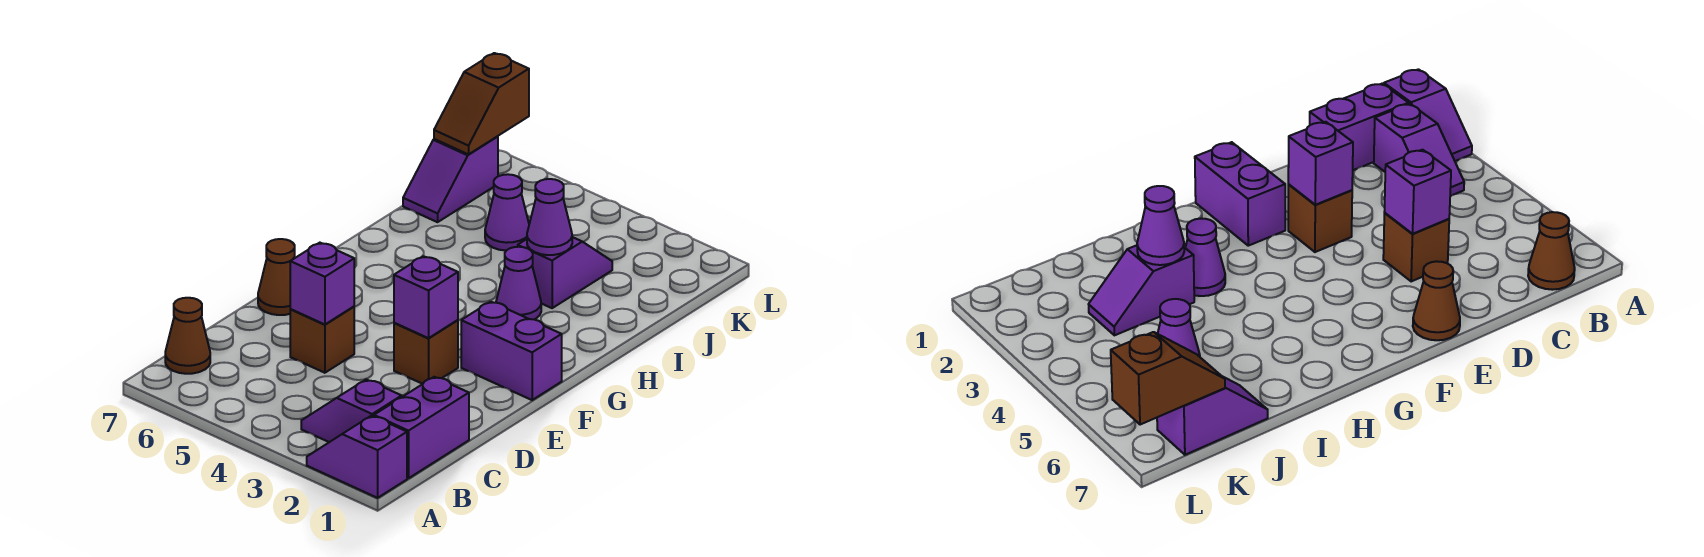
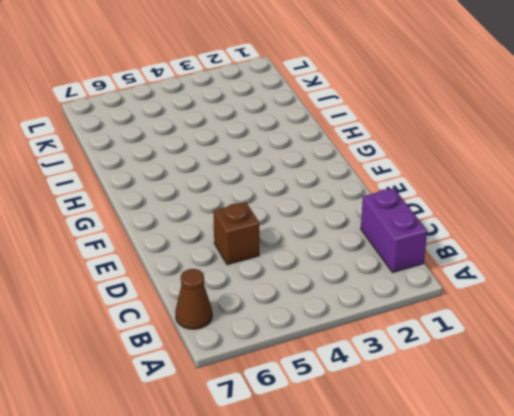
none -> purple slope A1:A2 level 1 top 1
none -> purple slope B2:B3 level 1 top 2
none -> brown brick E3 level 1

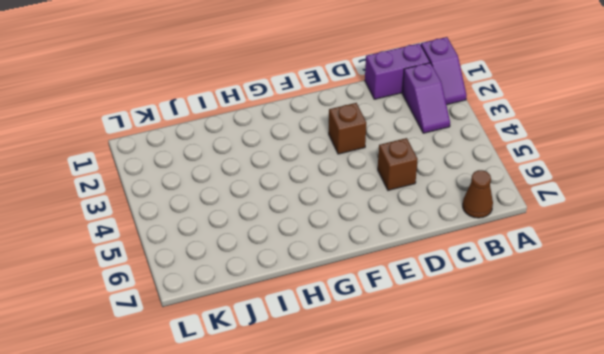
none -> brown cone E7 level 1
none -> purple brick F1:F2 level 1
none -> purple cone H3 level 1

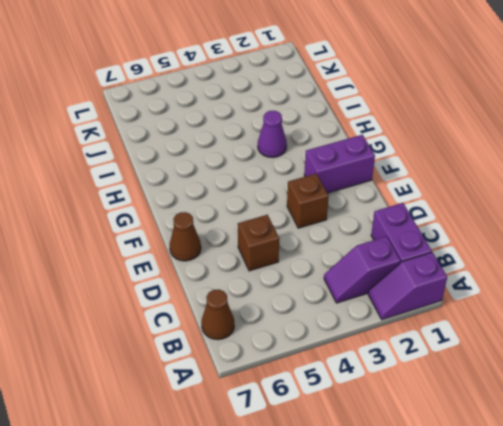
none -> purple slope I3:J3 level 1 top I
none -> purple cone J5 level 1
none -> purple slope J7:K7 level 1 top K

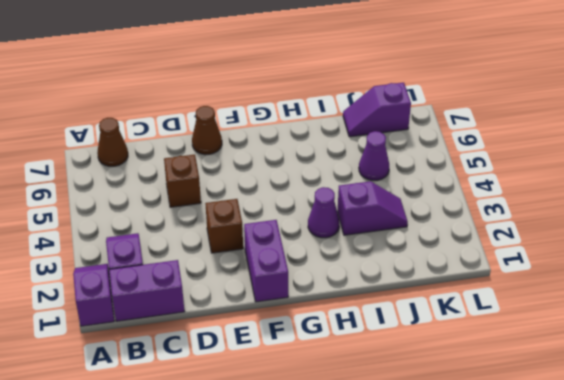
none -> purple brick D5 level 2
none -> purple brick E3 level 2
none -> purple cone I3 level 2

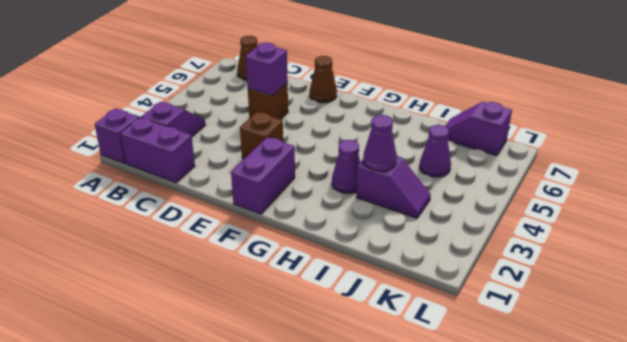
none -> purple brick E3 level 2
none -> brown slope K7:L7 level 2 top L

